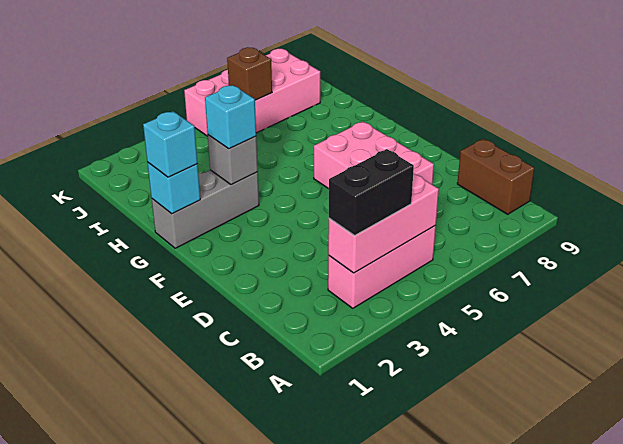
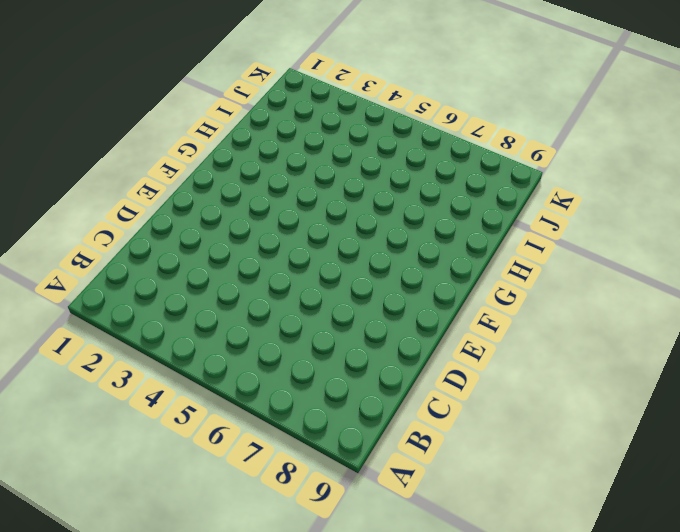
none -> pink brick B3:B5 level 1
none -> brown brick B9:C9 level 1
none -> pink brick D6:F7 level 1

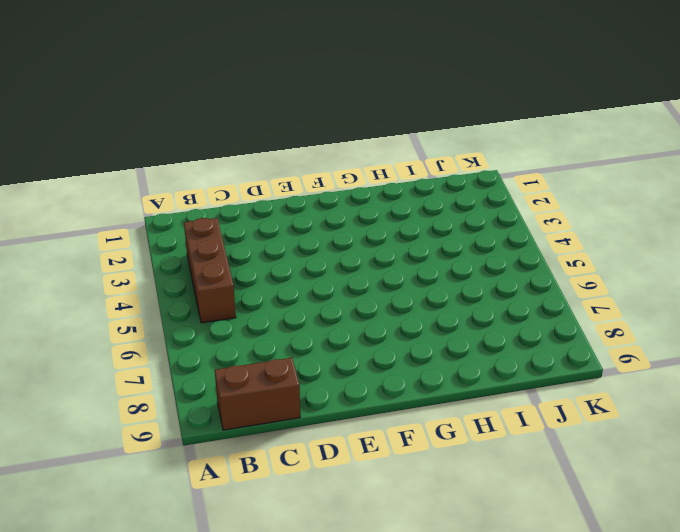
brown brick B3:B5 level 1 -> pink brick B3:B5 level 1
none -> pink brick D6:F7 level 1
none -> grey brick G1:G3 level 1
none -> pink brick J5:K8 level 1

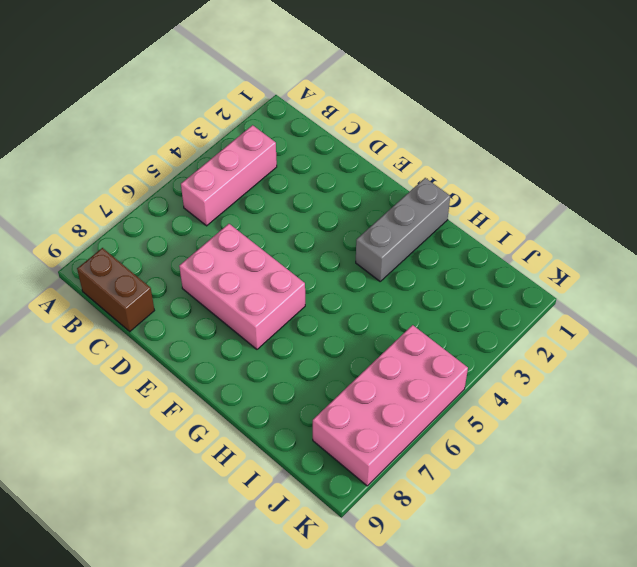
none -> pink brick B3:B5 level 2
none -> cyan brick G1 level 2
none -> grey brick G3 level 2

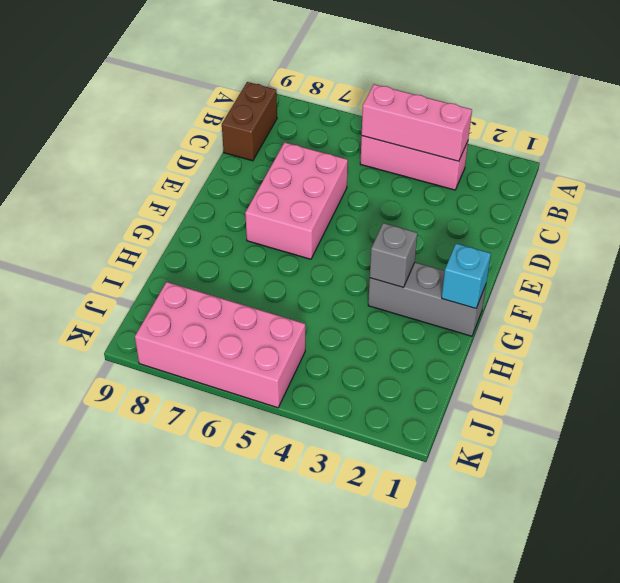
none -> brown brick J6 level 2
none -> black brick B3:B4 level 3
none -> cyan brick G1 level 3

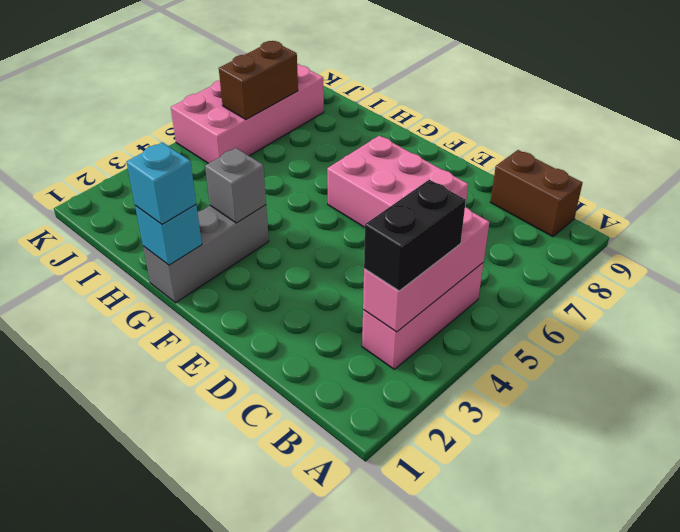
brown brick J6:J7 level 2 -> brown brick J6 level 2
none -> cyan brick G3 level 3

